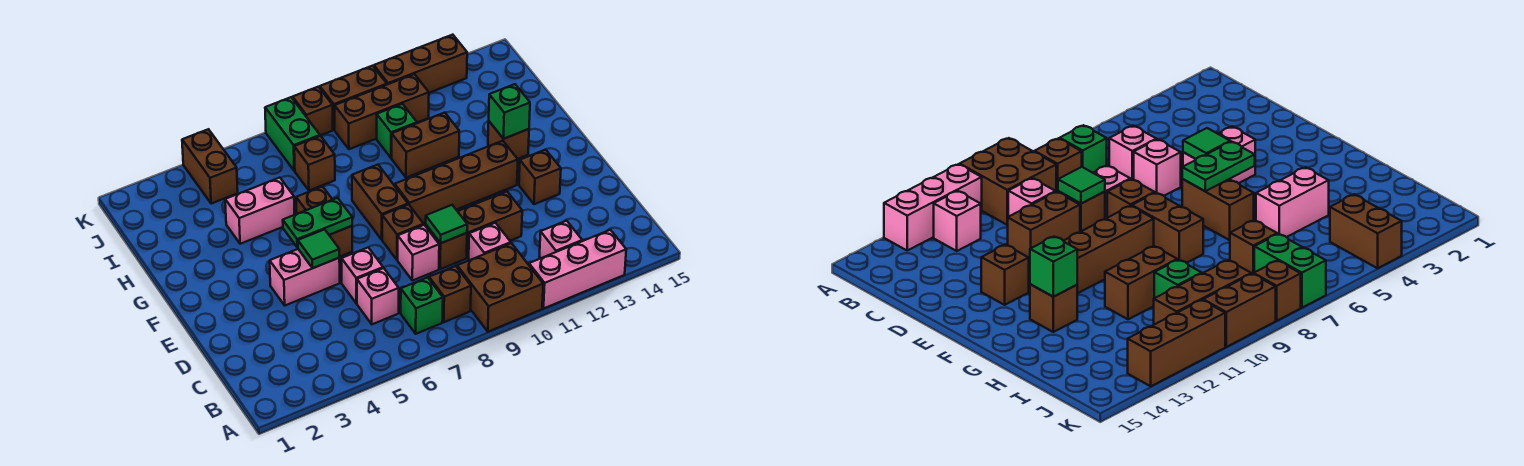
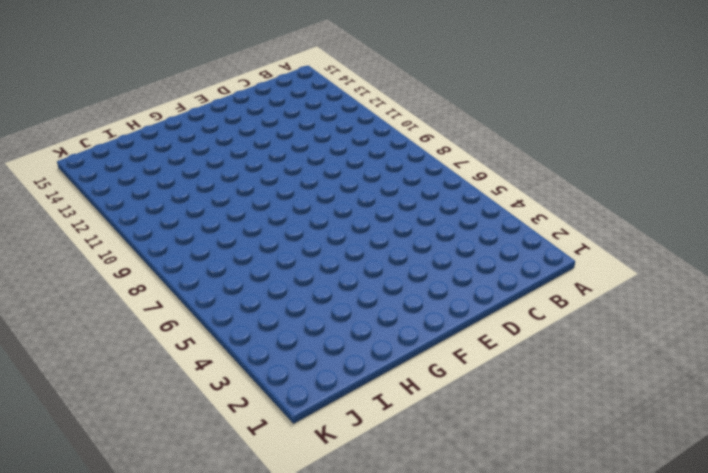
none -> brown brick A9:B10 level 1
none -> pink brick A11:A13 level 1
none -> green brick B7 level 1
none -> brown brick B8 level 1

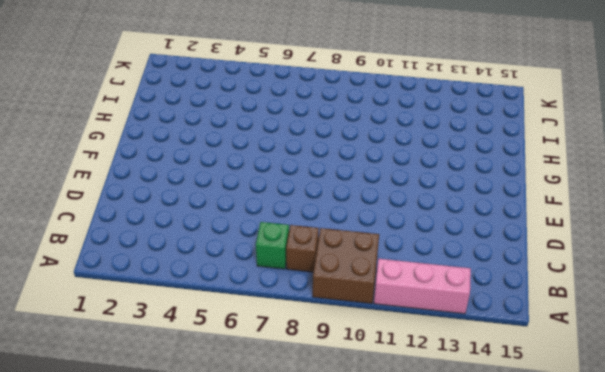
none -> pink brick B12 level 1
none -> pink brick C6 level 1
none -> pink brick C10 level 1
none -> pink brick D6 level 1

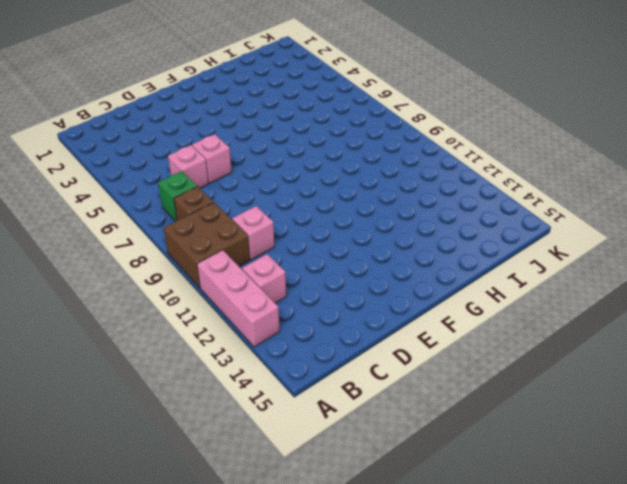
none -> pink brick D8 level 1
none -> brown brick D9 level 1
none -> brown brick D10:D11 level 1
none -> pink brick E4:E5 level 1

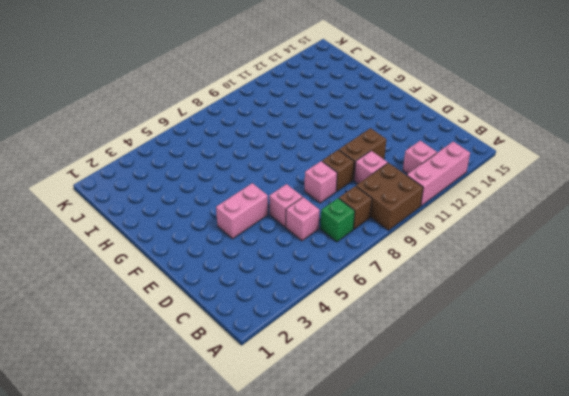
none -> brown brick E8 level 1
none -> brown brick E13 level 1
none -> brown brick F6:G6 level 1
none -> brown brick F8:G8 level 1

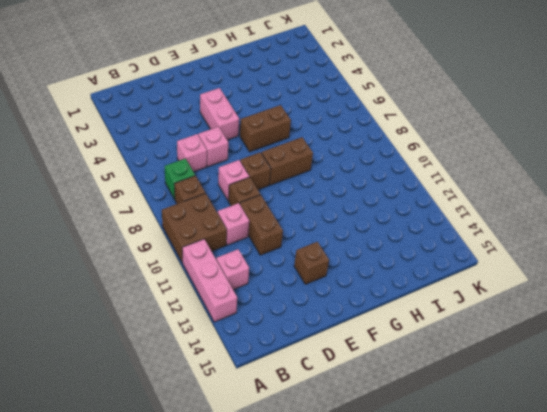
none -> brown brick F9:F12 level 1
none -> brown brick G13 level 1
none -> pink brick H4:H5 level 1
none -> brown brick H10:H11 level 1

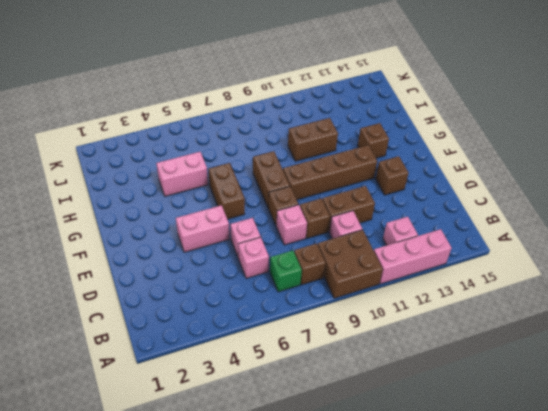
none -> brown brick I7 level 1
none -> green brick I10 level 1
none -> brown brick J4:K4 level 1
none -> green brick J7:K7 level 1

